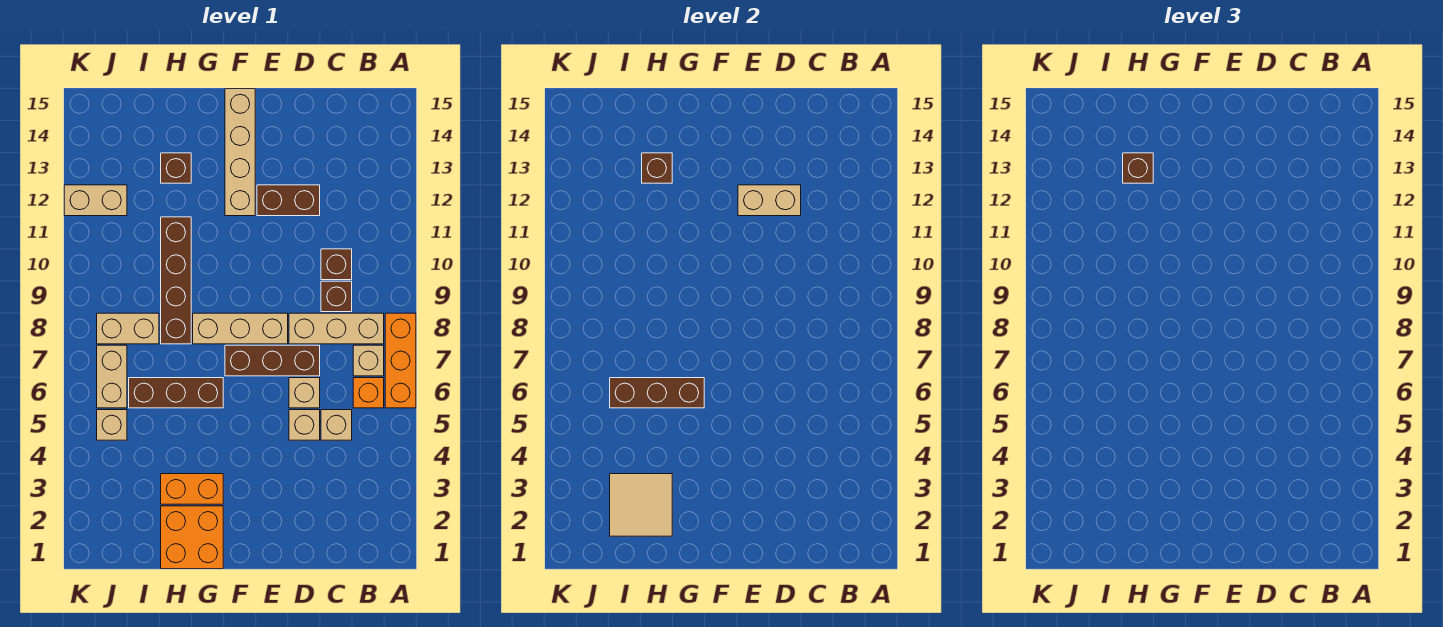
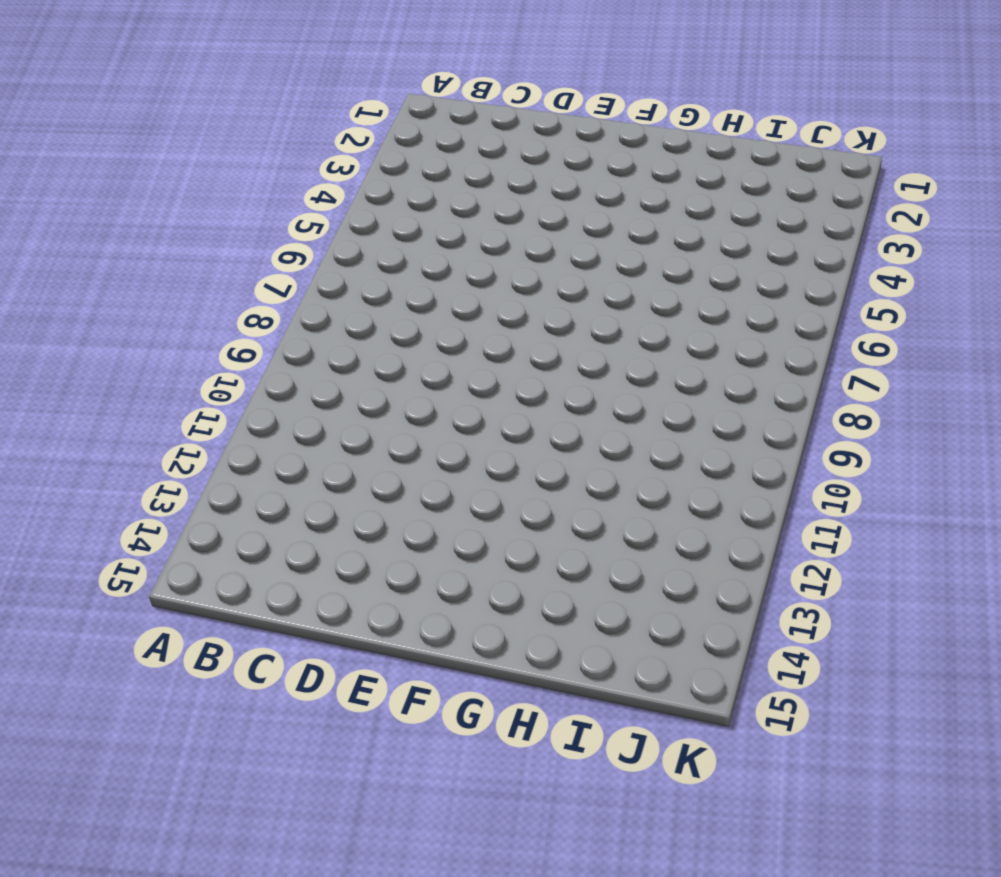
none -> orange brick A6:A8 level 1
none -> orange brick B6 level 1
none -> tan brick B7 level 1

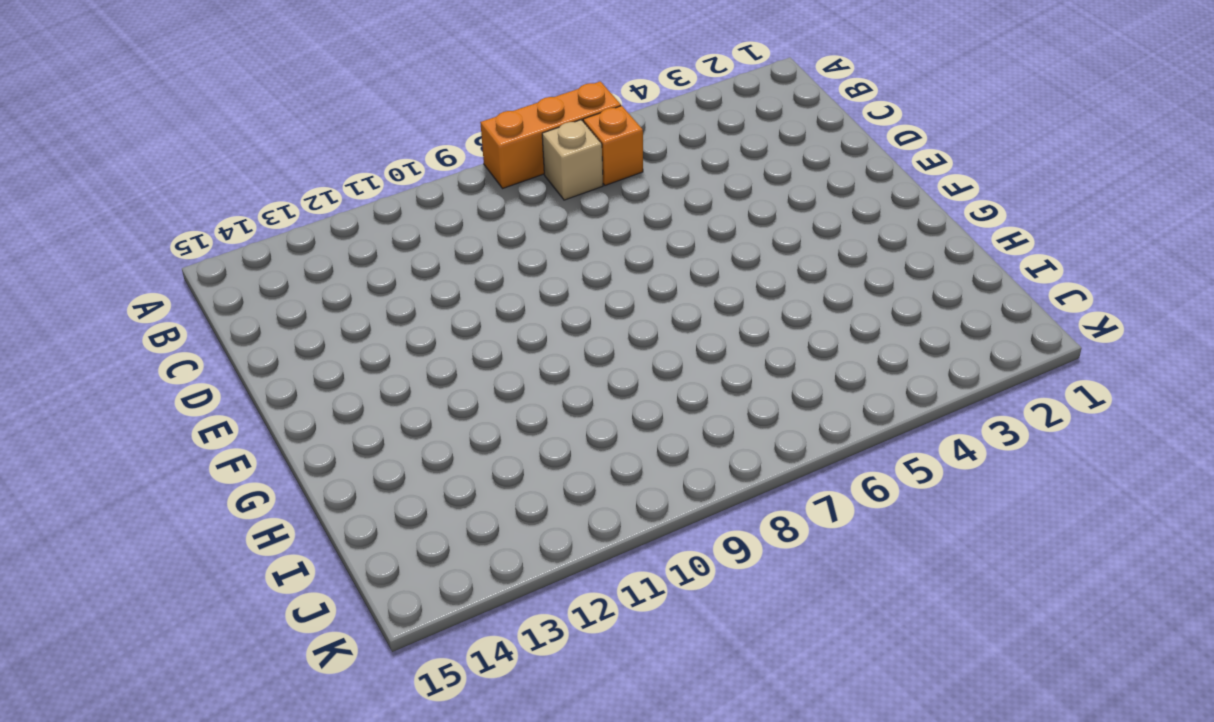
none -> tan brick B8:D8 level 1
none -> tan brick C5 level 1
none -> brown brick C9 level 1

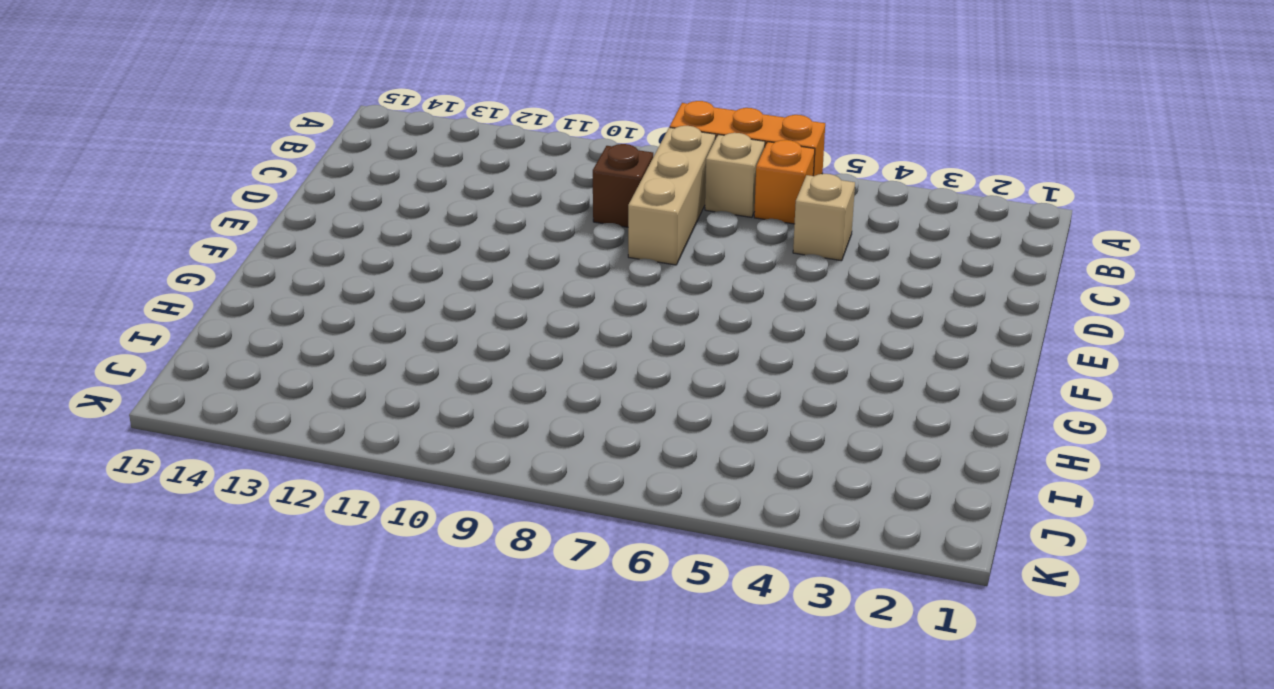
none -> brown brick C10 level 1
none -> tan brick D5 level 1
none -> tan brick D6 level 1

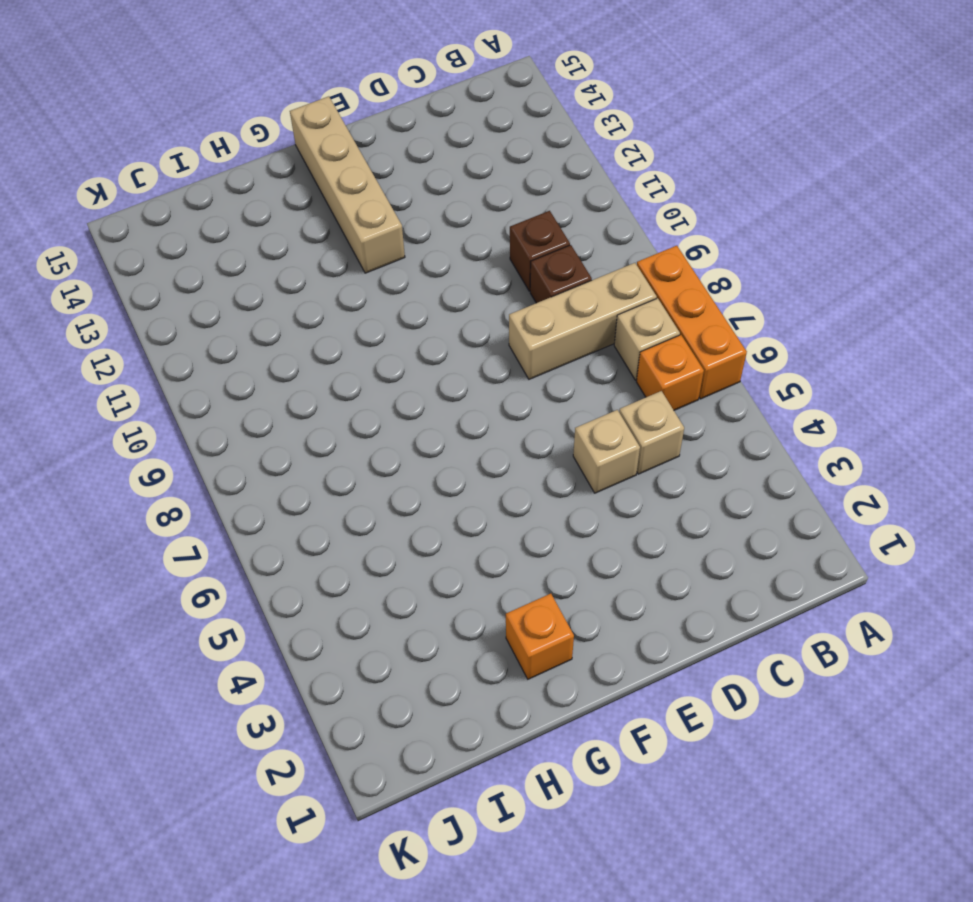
orange brick G2 level 1 -> orange brick G1:H2 level 1
none -> tan brick D6 level 1
none -> brown brick D7:F7 level 1
none -> brown brick D12:E12 level 1

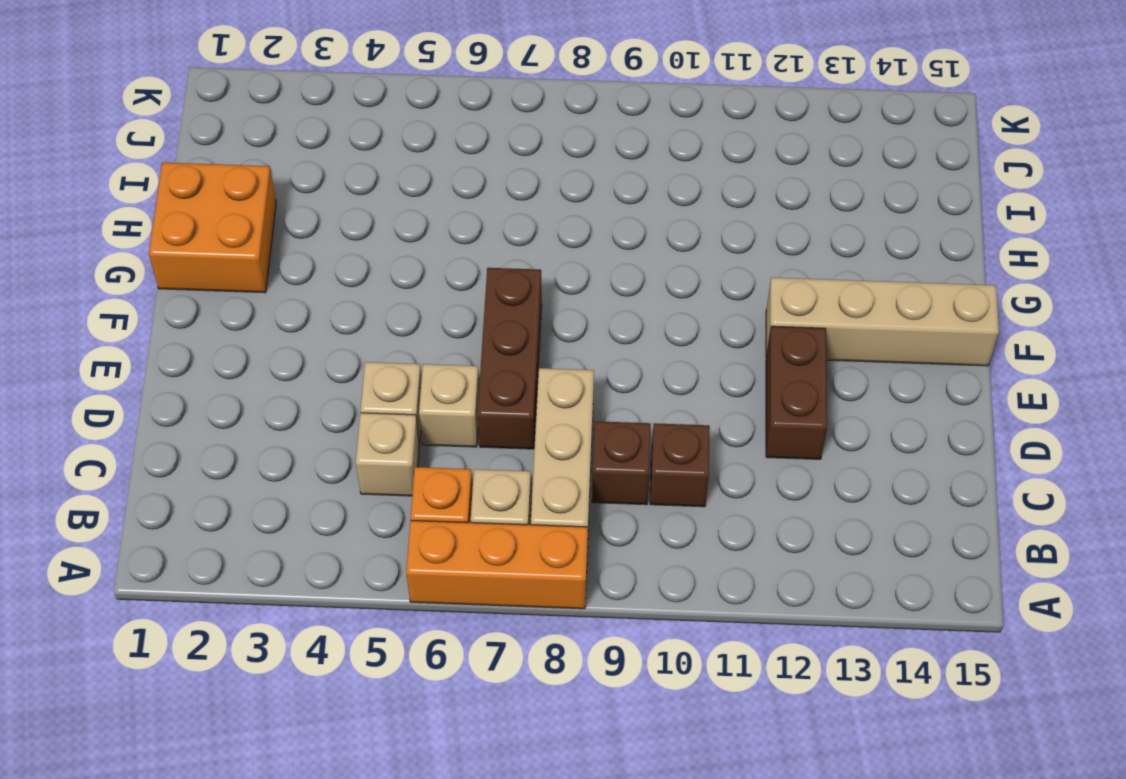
none -> tan brick E8:G8 level 1
none -> orange brick G3:H3 level 1
none -> brown brick G6:I6 level 1

